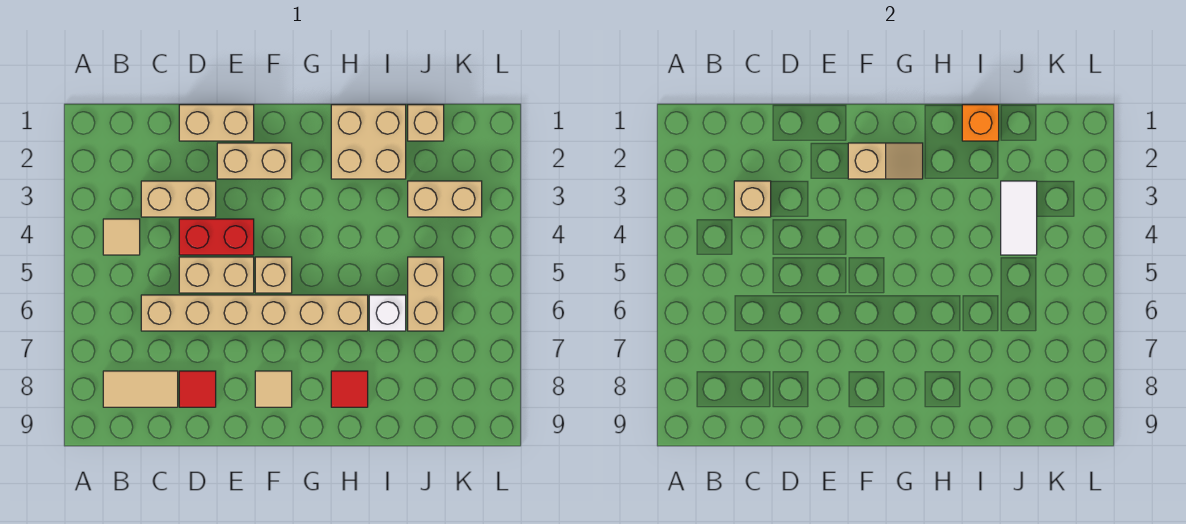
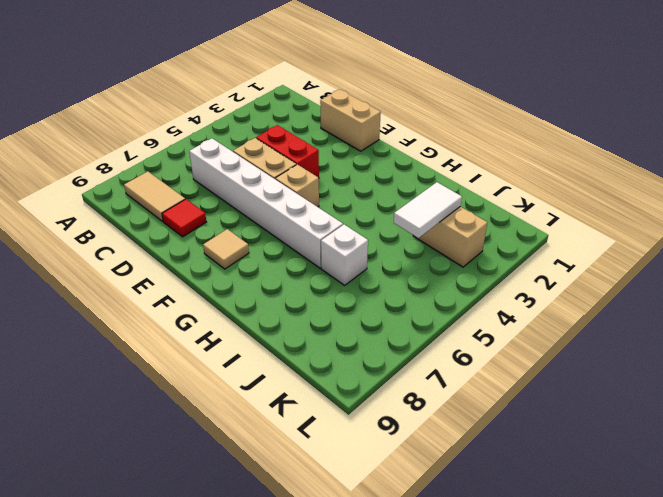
white brick C6:H6 level 1 -> tan brick C6:H6 level 1
none -> tan tile B4 level 1
none -> tan brick C3:D3 level 1
none -> tan brick E2:F2 level 1

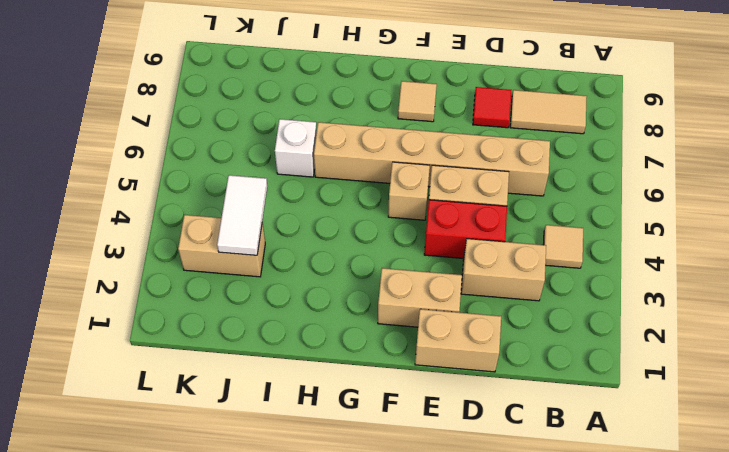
none -> tan brick H1:I2 level 1
none -> red tile H8 level 1
none -> tan brick J1 level 1

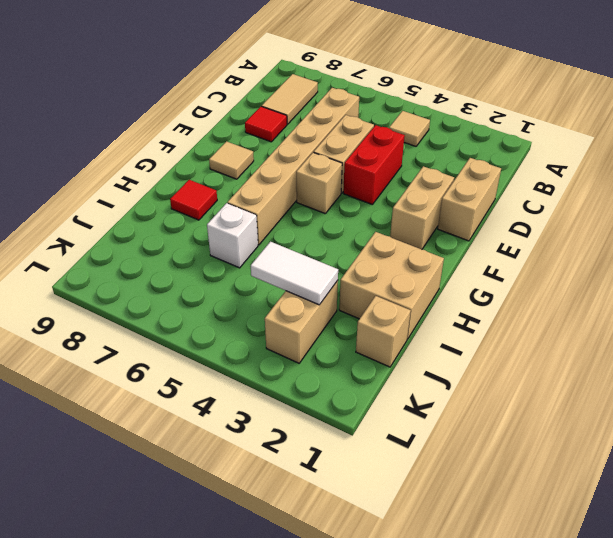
none -> tan brick C3:D3 level 1
none -> tan brick J5:J6 level 1
none -> tan brick C3 level 2

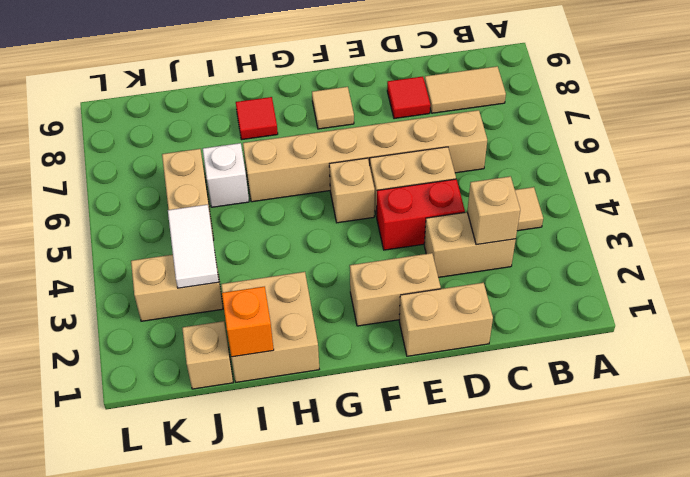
none -> tan slope F2:G2 level 2 top F

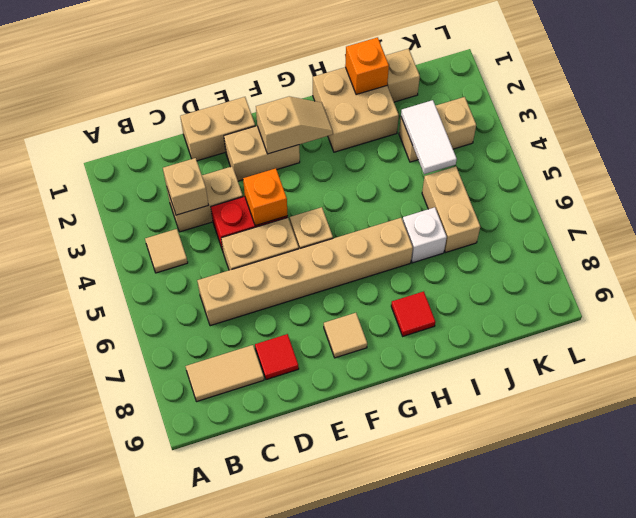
orange brick E4 level 2 -> none

